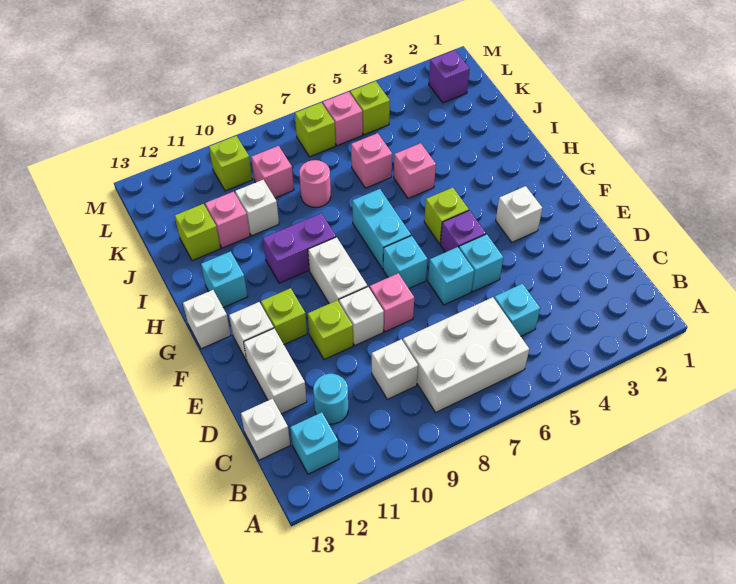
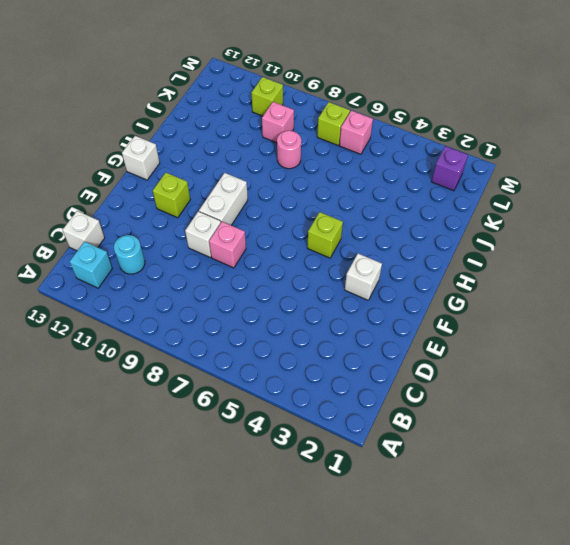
none -> white brick B6:C8 level 1
none -> cyan brick C5 level 1
none -> white brick C9 level 1
none -> white brick D12:E12 level 1

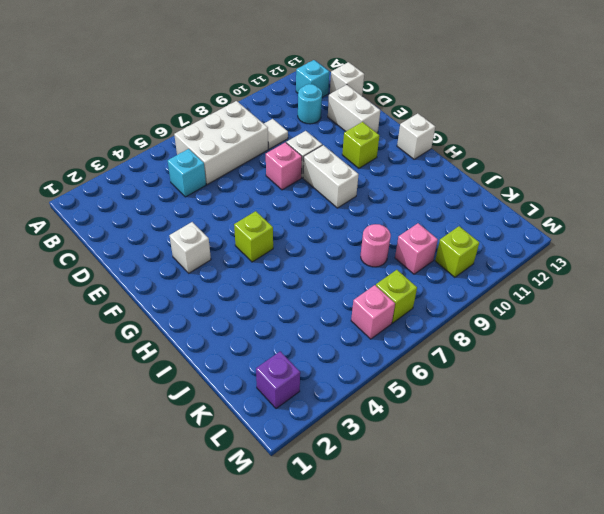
white tile C9 level 1 -> white brick C9 level 1
none -> cyan brick E5 level 1
none -> cyan brick E6 level 1
none -> lime brick E10 level 1
none -> purple brick F5 level 1

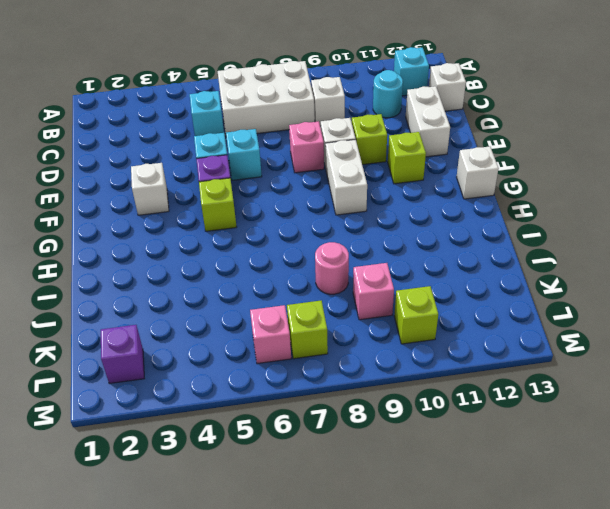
none -> cyan brick F7 level 1
none -> white brick F12 level 1
none -> cyan brick G7:H7 level 1
none -> purple brick H9:H10 level 1

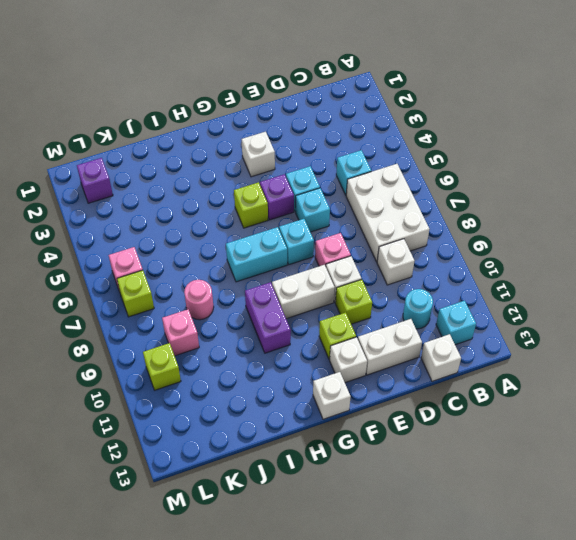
none -> cyan brick H12 level 1
none -> pink brick I5 level 1
none -> pink brick J6 level 1
none -> white brick J10 level 1

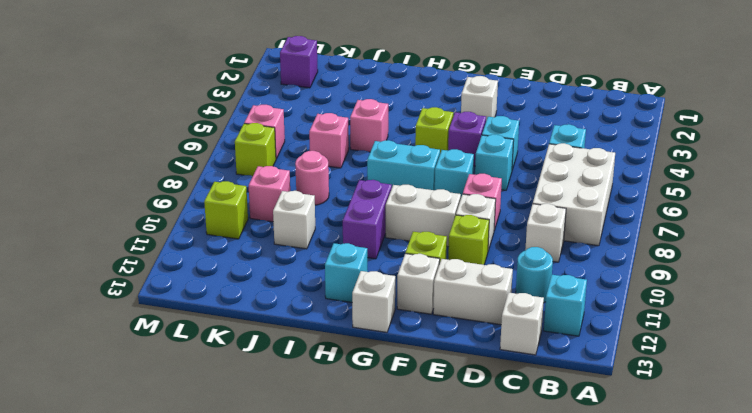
none -> pink brick J11 level 1
none -> lime brick J12 level 1
none -> lime brick L5 level 1

